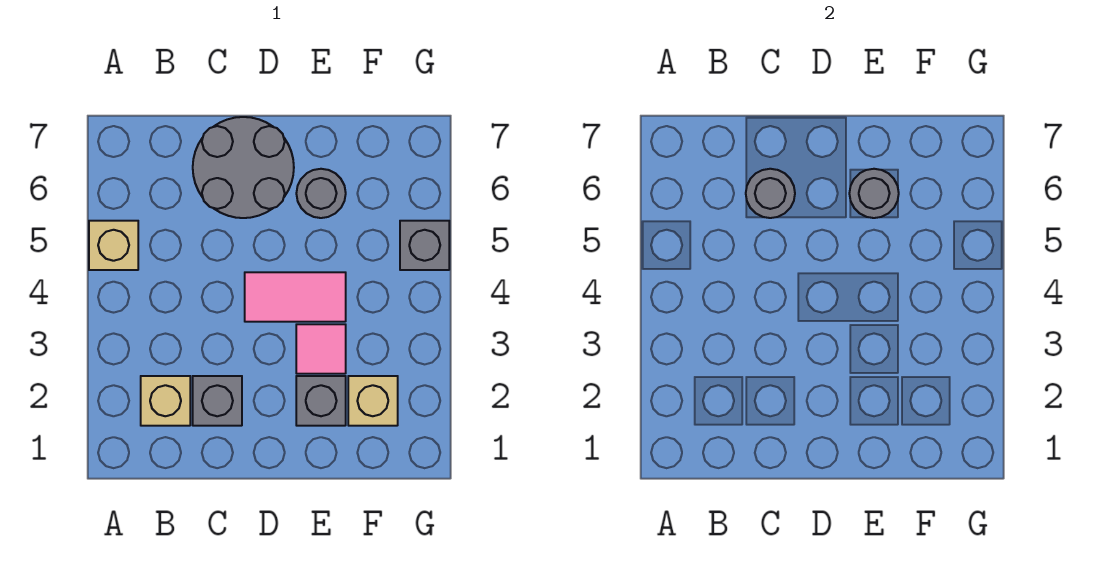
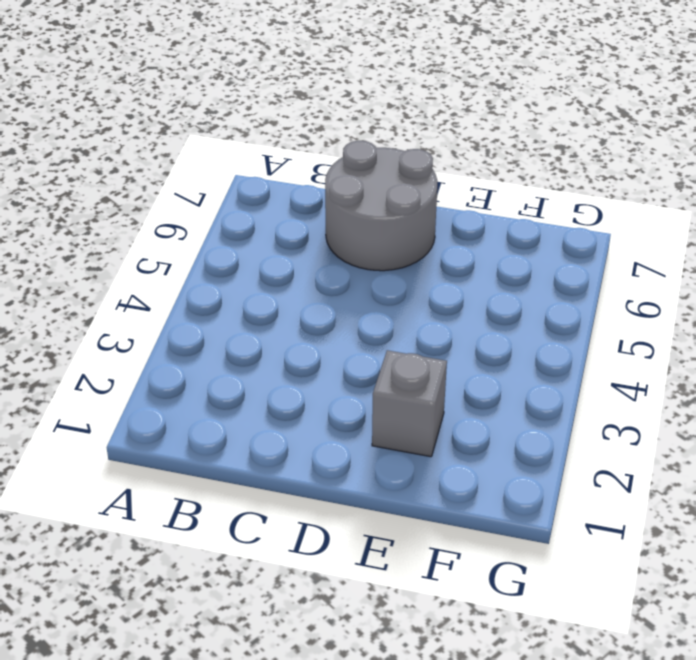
none -> tan brick A5 level 1
none -> tan brick B2 level 1
none -> grey brick C2 level 1

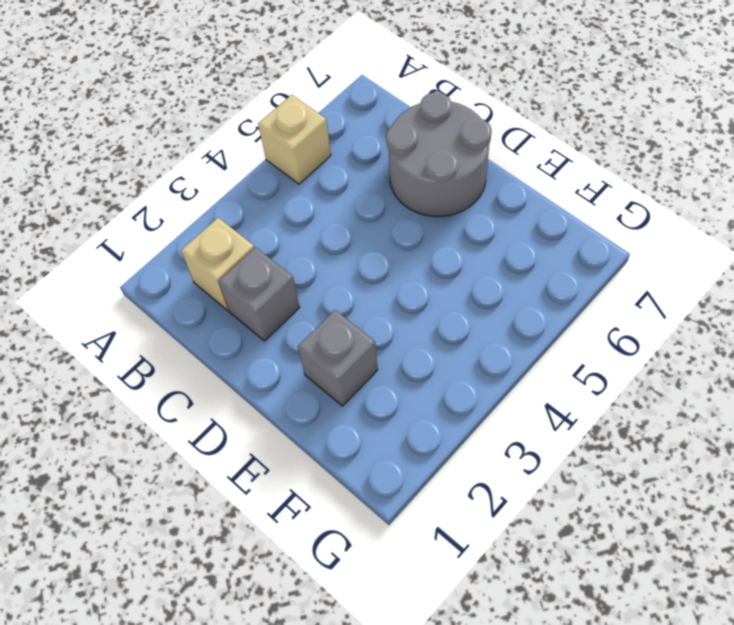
none -> pink tile D4:E4 level 1
none -> pink tile E3 level 1
none -> grey round brick E6 level 1

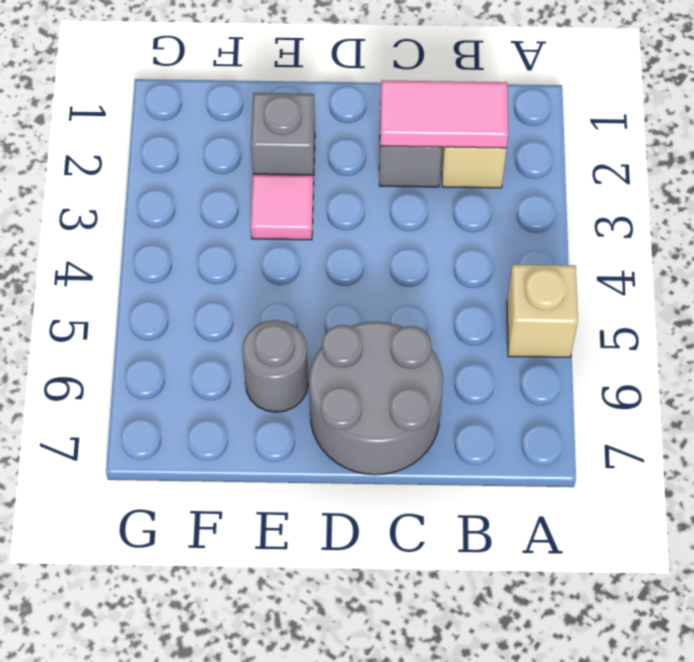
pink tile B2:C2 level 2 -> pink tile D4:E4 level 1
none -> tan brick F2 level 1
none -> grey brick G5 level 1
none -> grey round brick C6 level 2

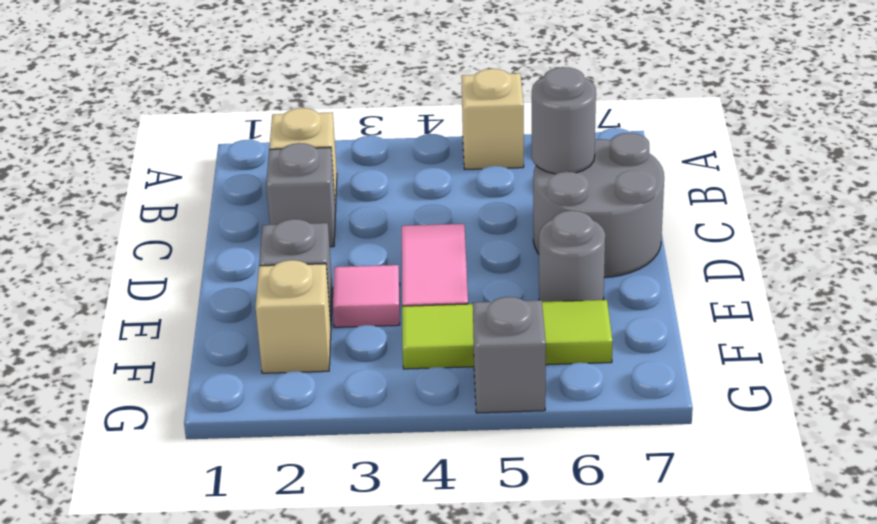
lime tile F4:F6 level 1 -> none
none -> grey round brick E6 level 2

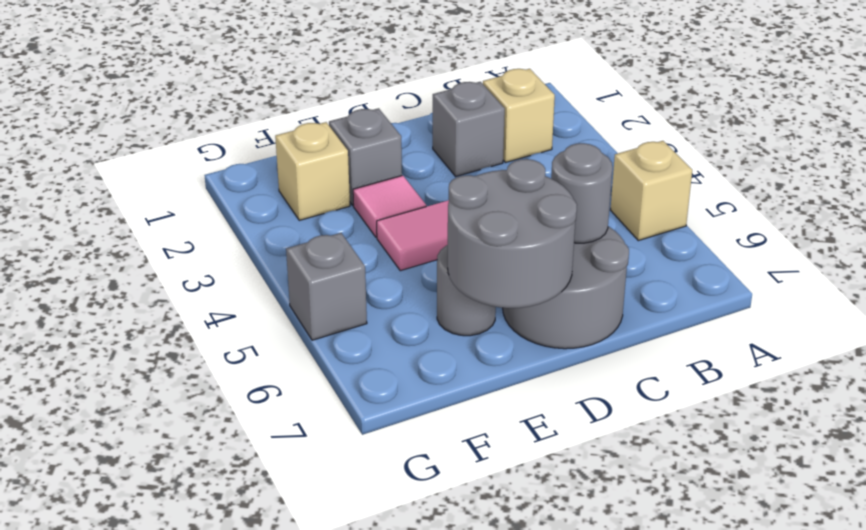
grey round brick D6:E7 level 2 -> grey round brick E6 level 2

